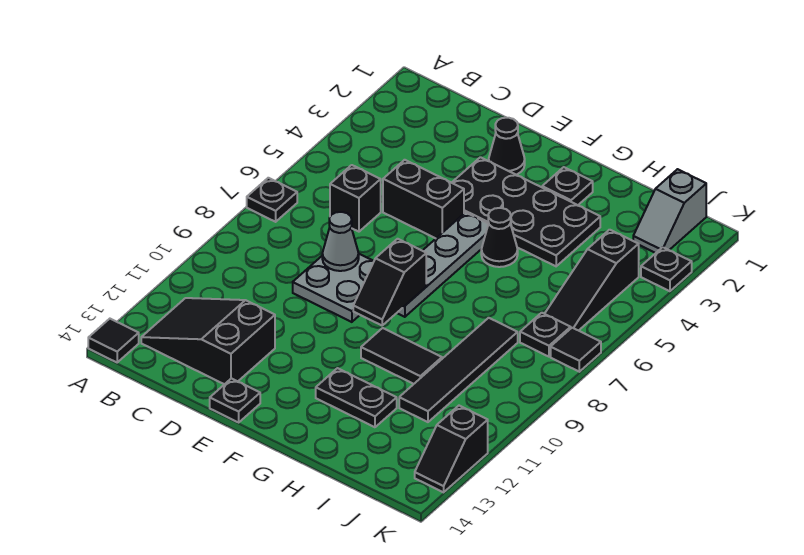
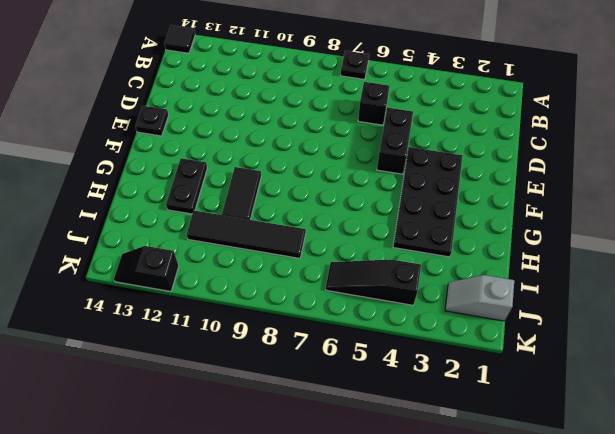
none -> black slope B12:D13 level 1 top D
none -> grey plate D8:E9 level 1
none -> black cone E2 level 1

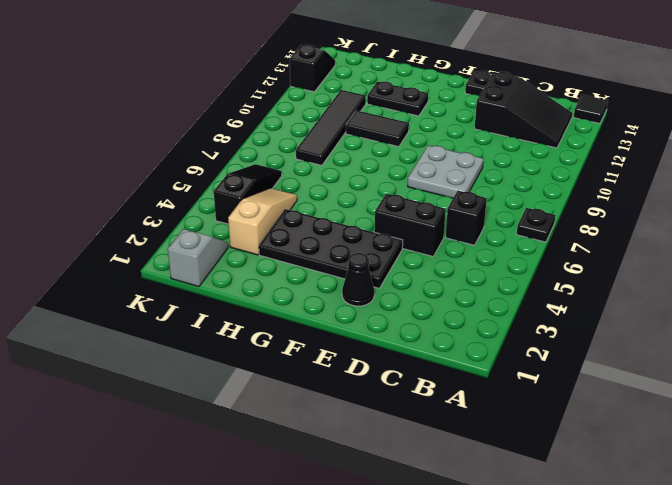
tan slope I3:I5 level 1 top 3 -> none
none -> grey plate F5:F8 level 1
none -> black plate G2 level 1
none -> black cone G5 level 1

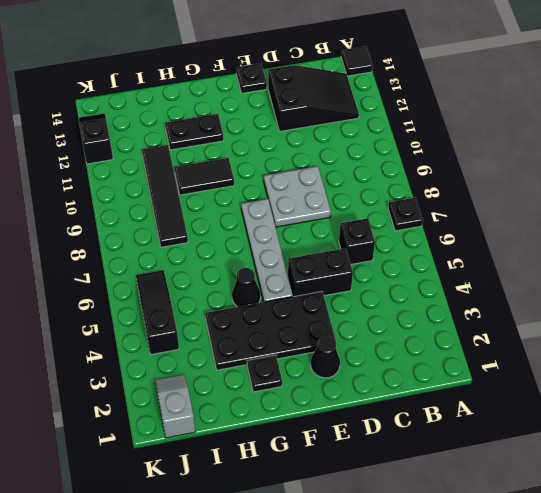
none -> black plate J7 level 1
none -> black plate K3 level 1
none -> black tile K7 level 1

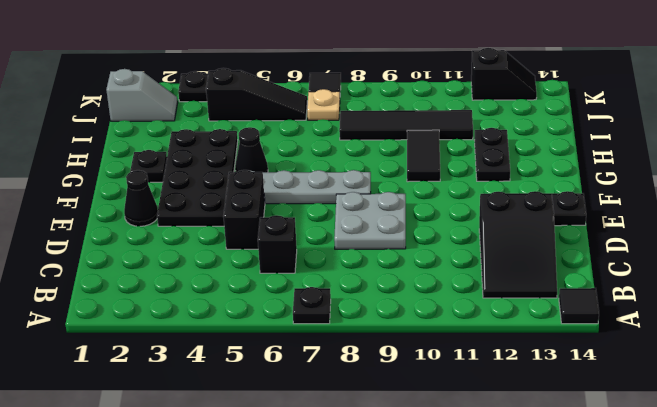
tan plate J7 level 1 -> black plate J7 level 1
none -> grey cone D8 level 2
none -> black slope F8:F9 level 2 top 8

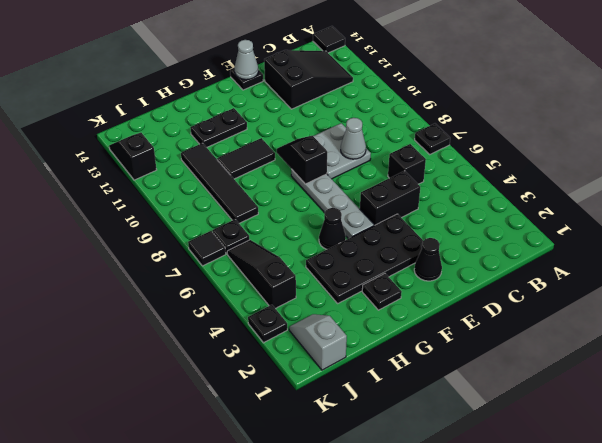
grey cone E14 level 2 -> none

